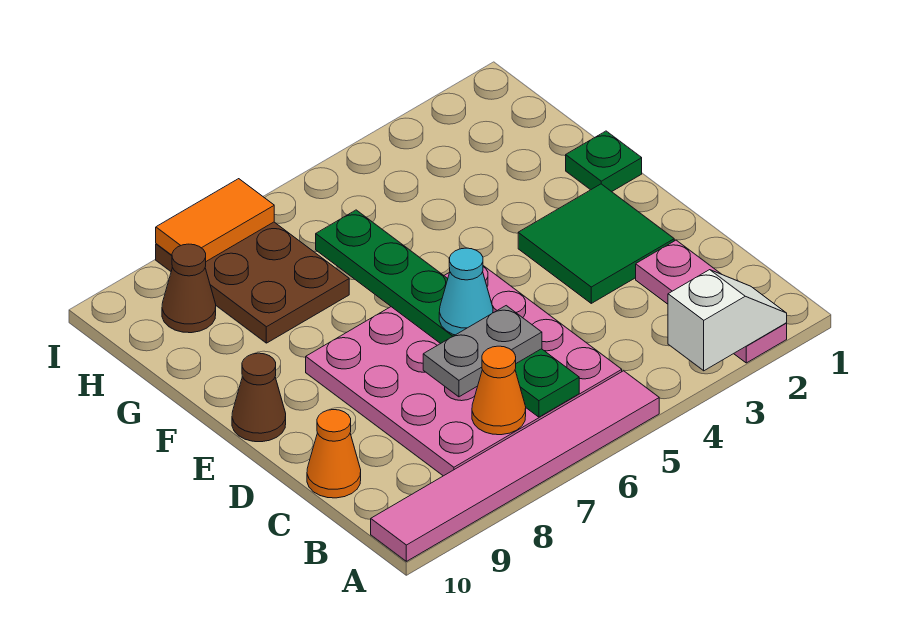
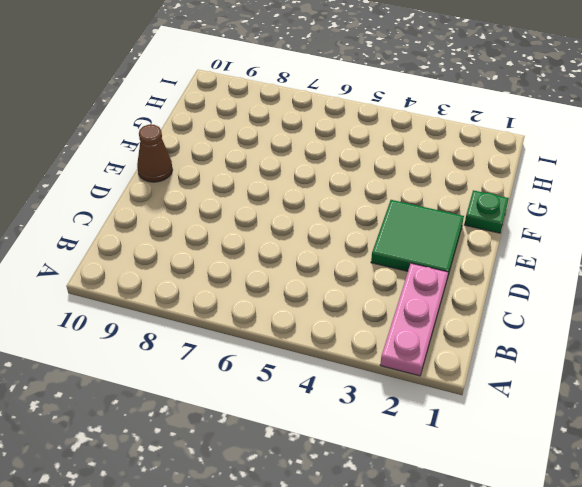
none -> pink tile A5:A10 level 1
none -> pink plate B5:E8 level 1
none -> orange cone C10 level 1

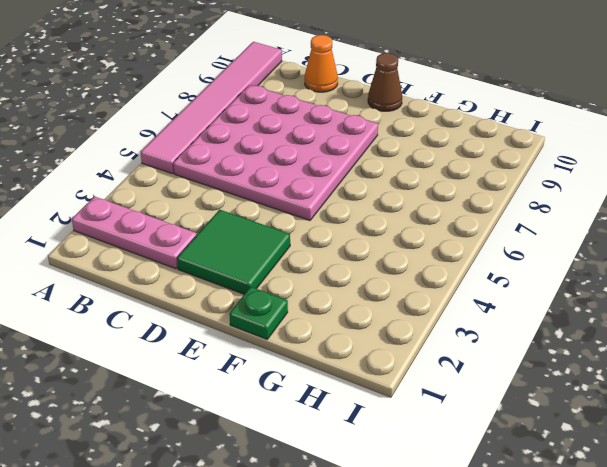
none -> brown plate G7:I8 level 1
none -> brown cone H9 level 1
none -> white slope A2:A3 level 2 top 3

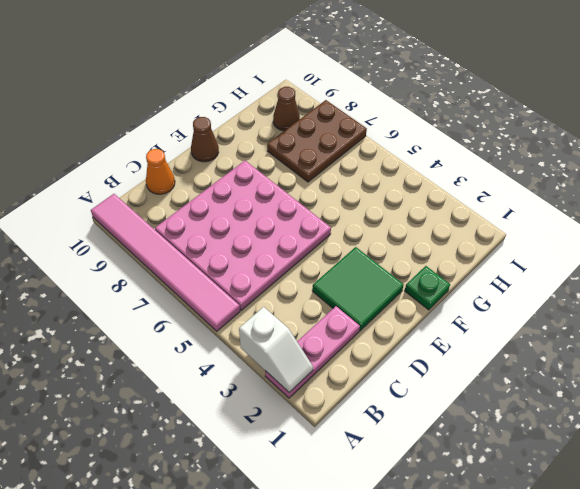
none -> green plate B6:G6 level 2
none -> orange cone B7 level 2
none -> orange tile I7:I8 level 2

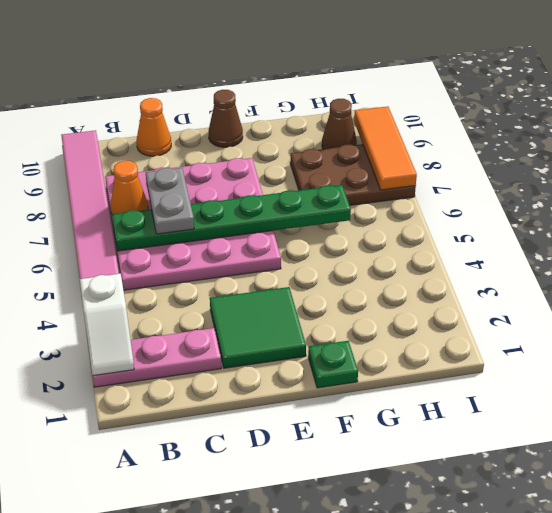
orange tile I7:I9 level 2 -> orange tile I7:I8 level 2
none -> cyan cone D6 level 3

